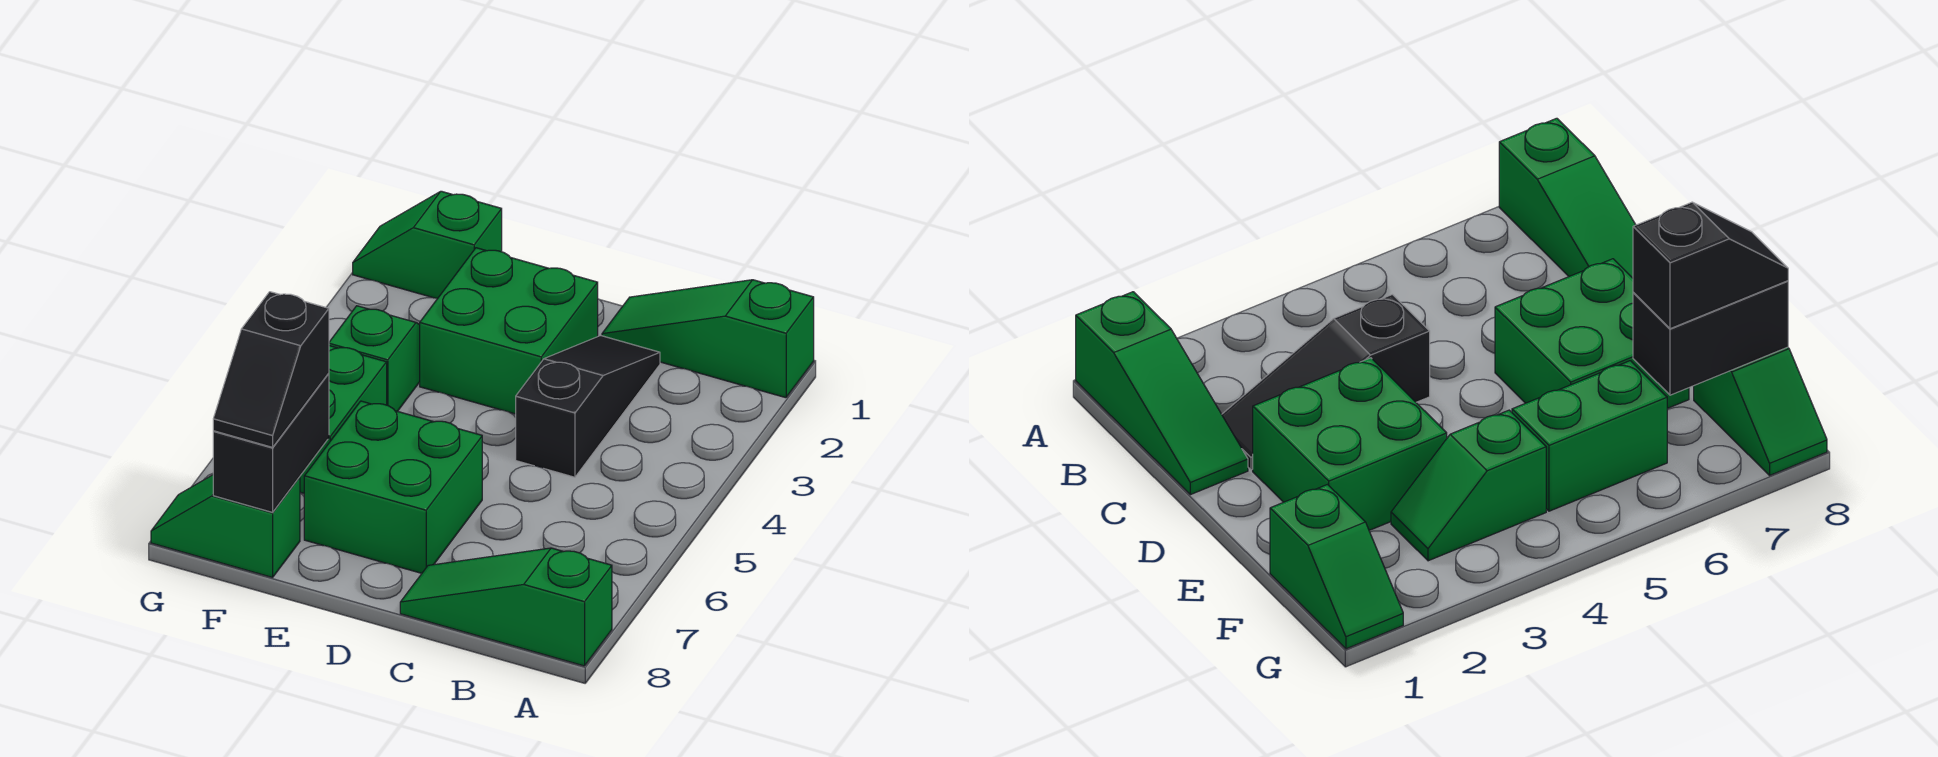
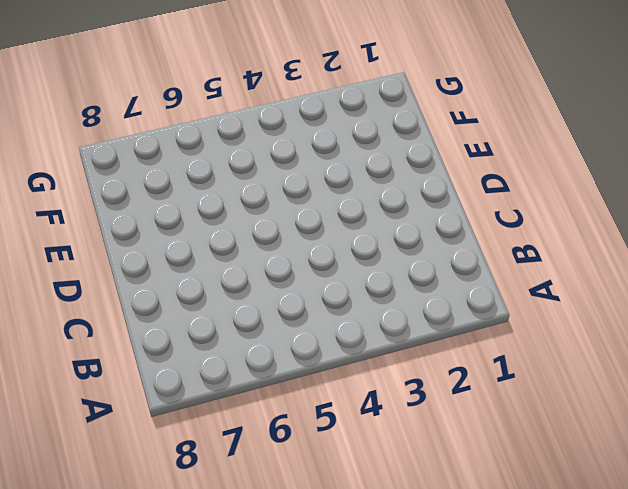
none -> green slope A1:C1 level 1 top A
none -> green slope A8:C8 level 1 top A

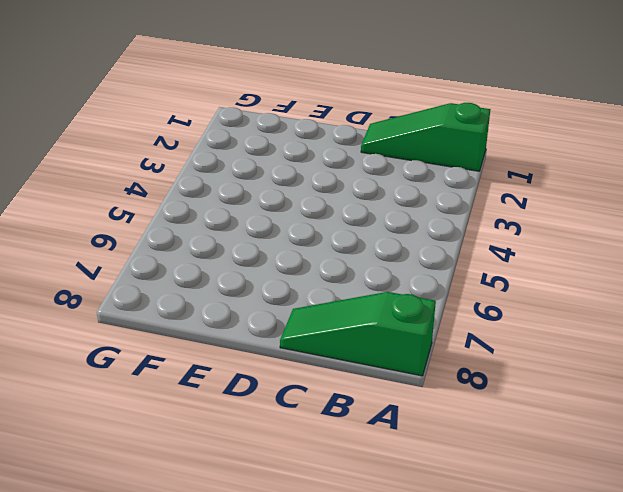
none -> black slope C2:C4 level 1 top 4
none -> green brick D2:E3 level 1

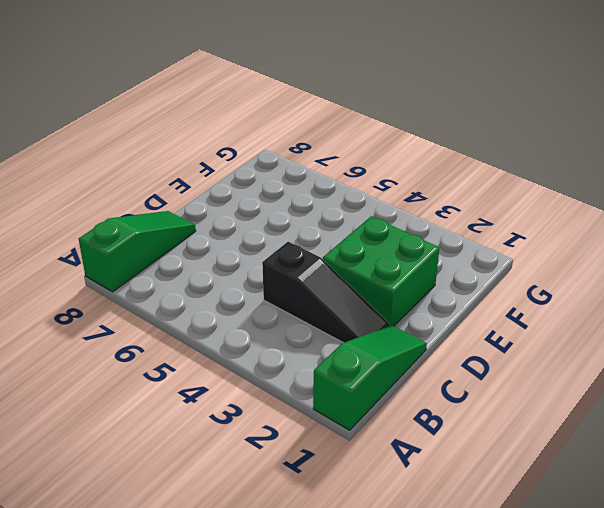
none -> green brick D6:E7 level 1
none -> green slope F1:G1 level 1 top F

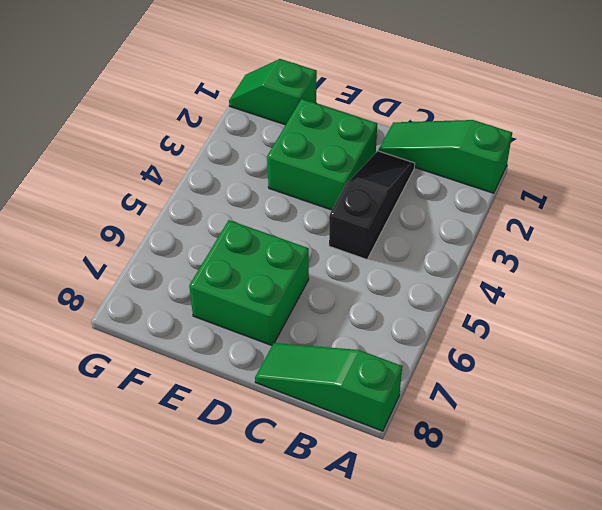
none -> green slope F3:F4 level 1 top 4
none -> green brick F5:F6 level 1

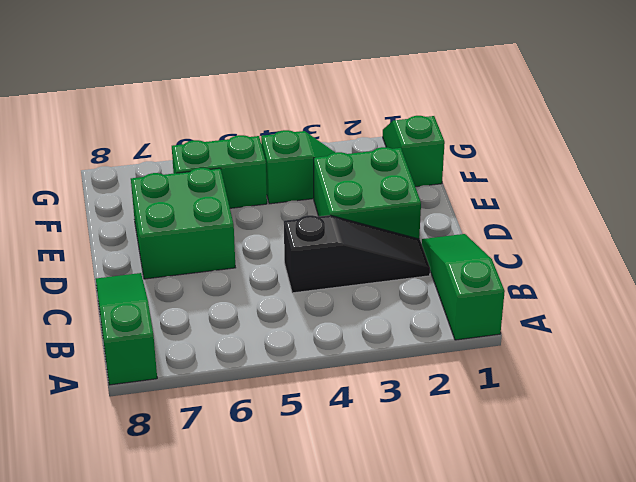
none -> green slope F8:G8 level 1 top F
none -> black brick F7:F8 level 2

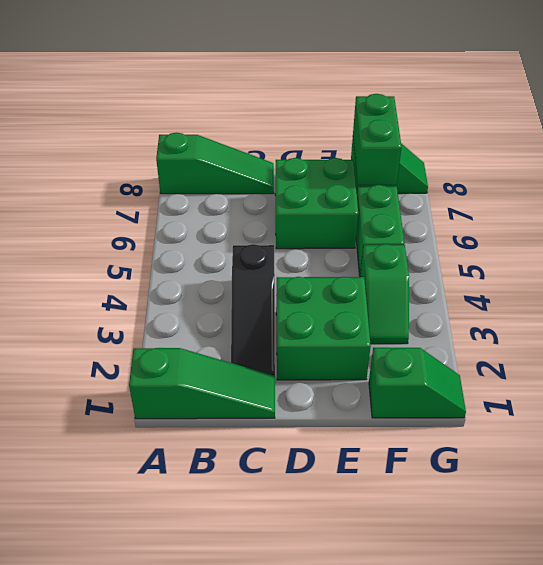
green brick F7:F8 level 2 -> black brick F7:F8 level 2
none -> black slope F7:F8 level 3 top 7

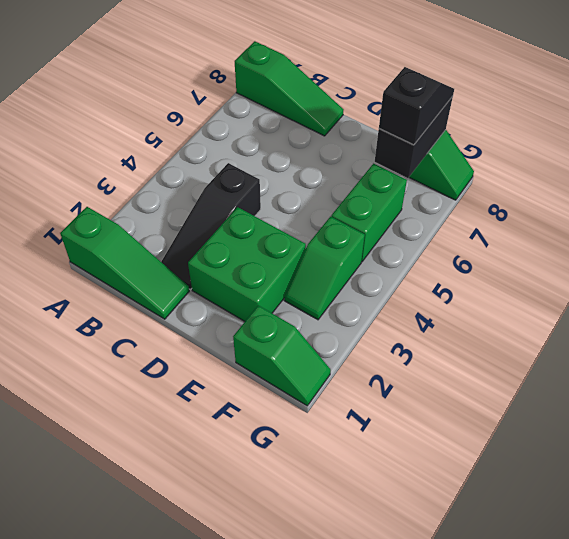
none -> green brick D6:E7 level 1

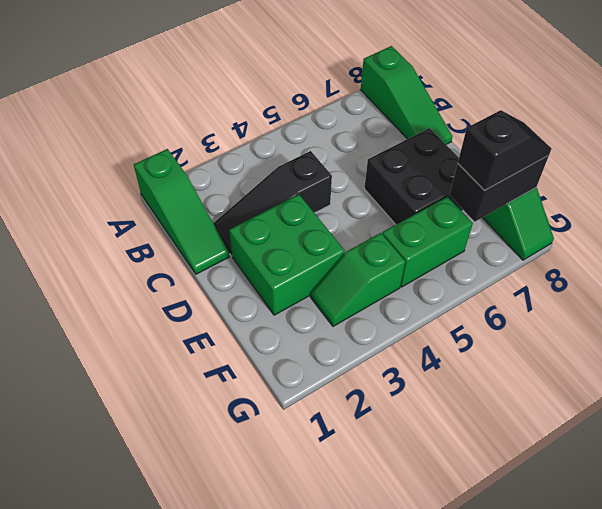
black brick D6:E7 level 1 -> green brick D6:E7 level 1
none -> green slope F1:G1 level 1 top F

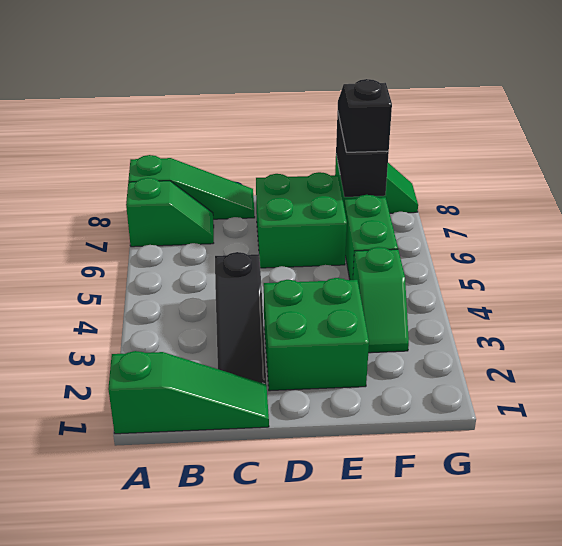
green slope A7:B7 level 1 top A -> green slope F1:G1 level 1 top F

